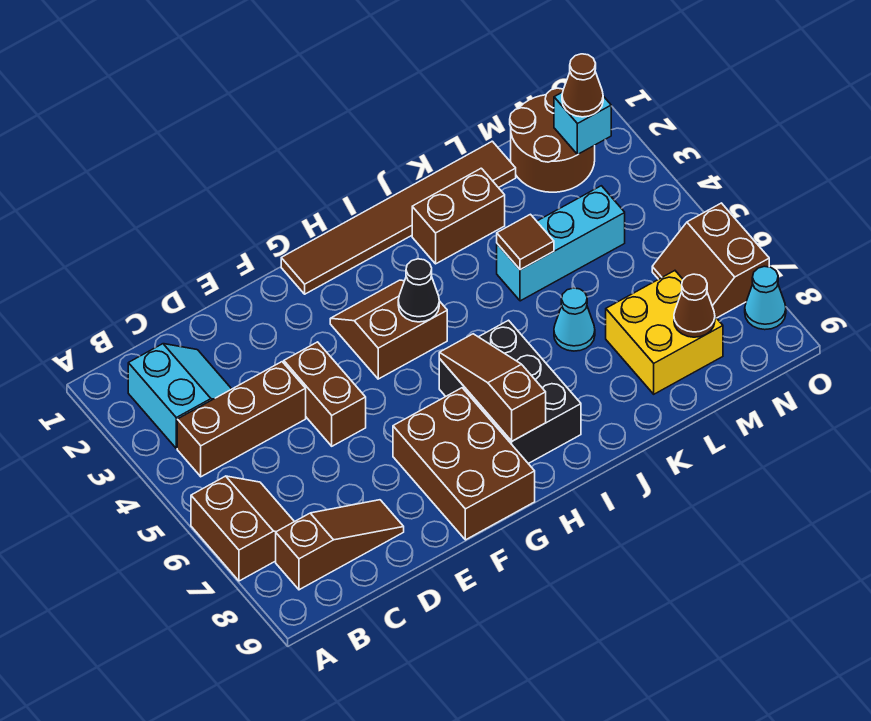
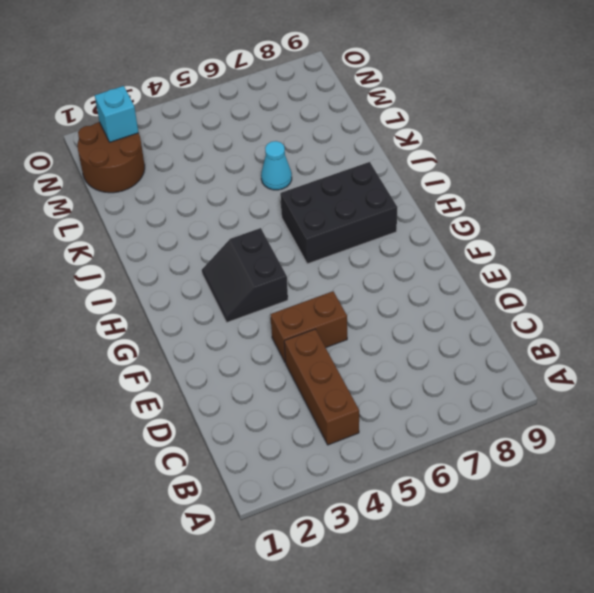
black slope G3:H4 level 1 top 4 -> brown slope G3:H4 level 1 top 4
none -> brown slope A6:B7 level 1 top A
none -> cyan slope B2:C3 level 1 top B
none -> brown slope B8:D8 level 1 top B

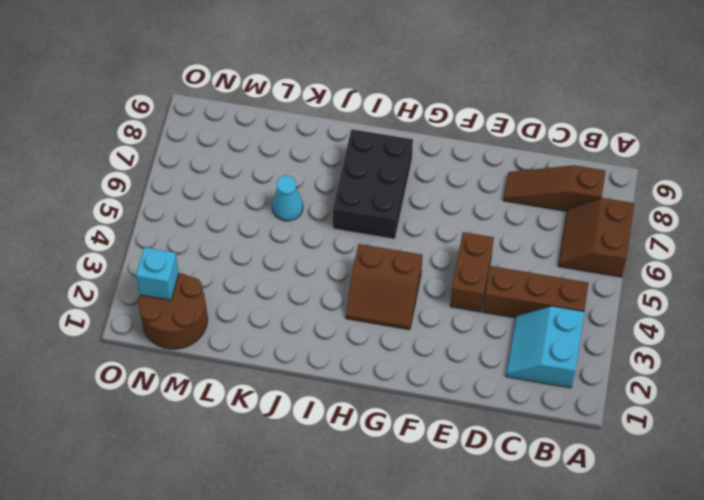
none -> brown brick F7:G9 level 1
none -> brown tile G1:L1 level 1
none -> brown brick J2:K2 level 1

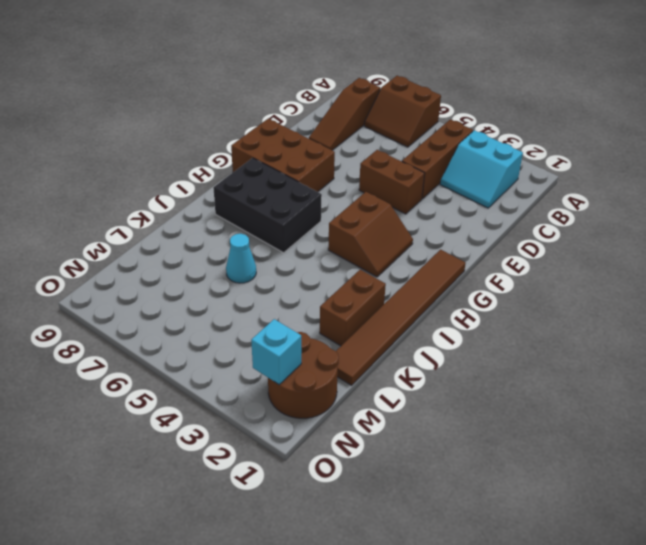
none -> cyan brick K4:M4 level 1
none -> yellow brick L7:M8 level 1
none -> brown slope N6:O7 level 1 top O

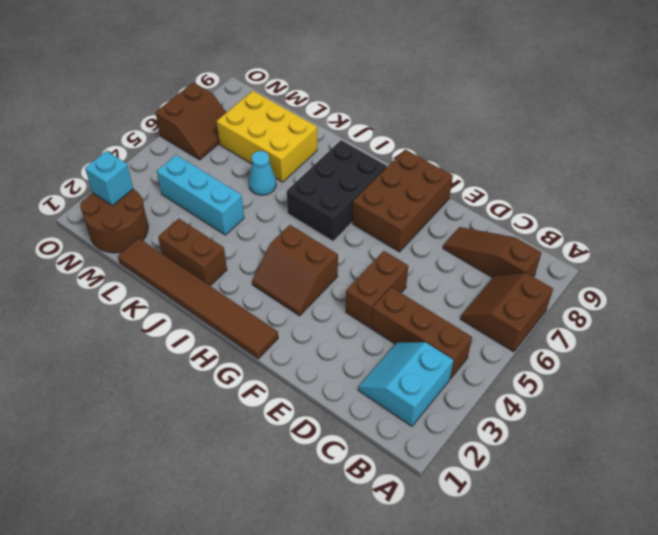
yellow brick K7:M8 level 1 -> yellow brick L7:M8 level 1
none -> cyan cone O8 level 1
none -> black cone H4 level 2
none -> brown slope H6:H8 level 2 top 8

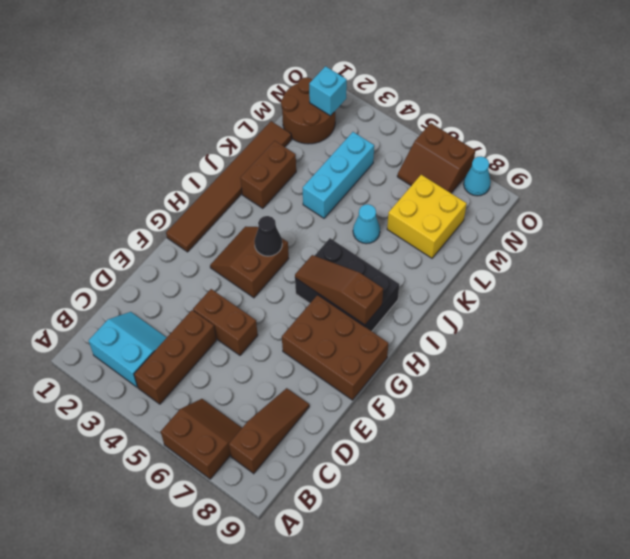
none -> brown tile K4 level 2
none -> brown cone M8 level 2
none -> brown cone N2 level 3

